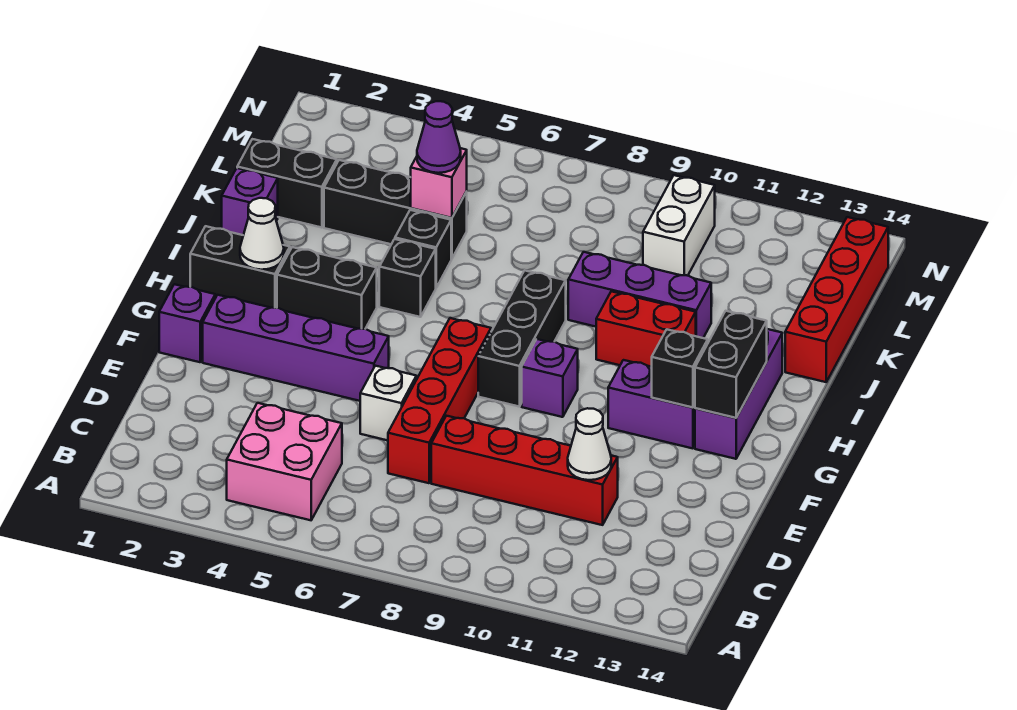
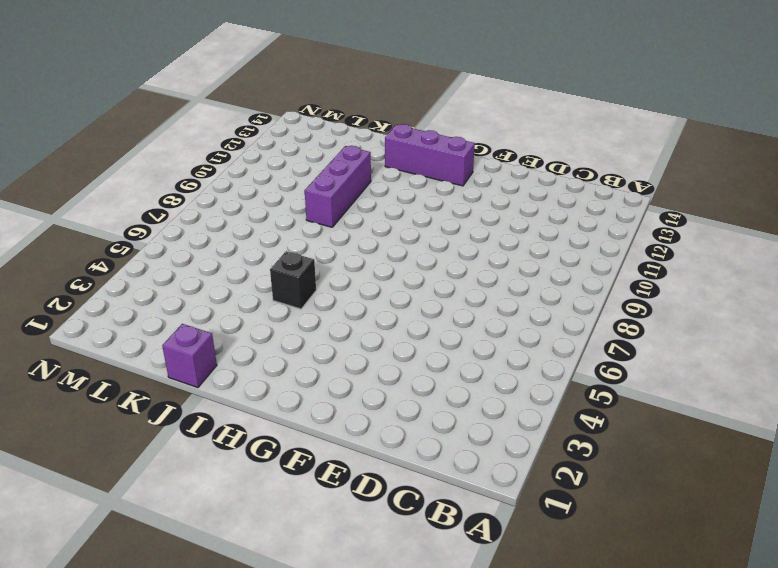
none -> pink brick B4:C5 level 1
none -> red brick D7:G7 level 1
none -> red brick D8:D11 level 1

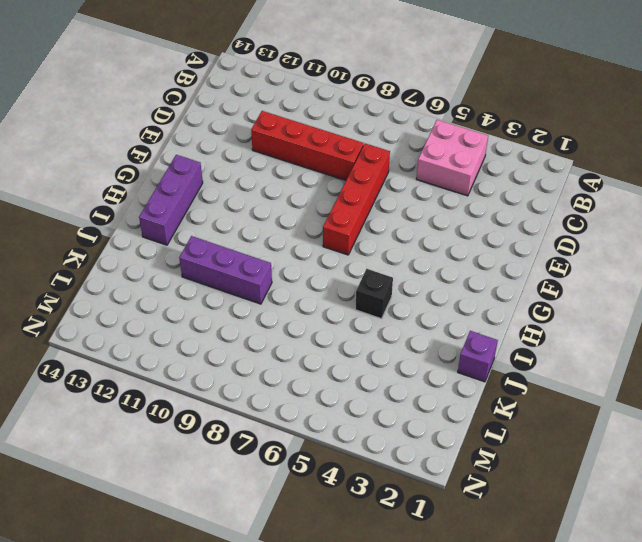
none -> white brick E6 level 1
none -> purple brick F1 level 1
none -> purple brick F2:F5 level 1

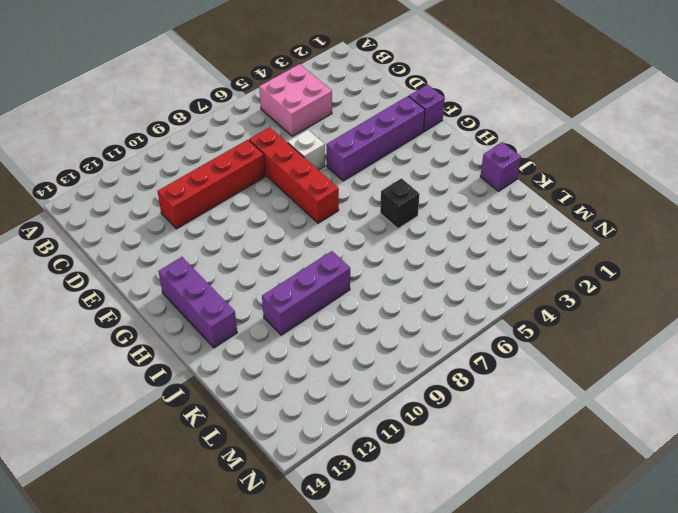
none -> black brick G8:I8 level 1
none -> purple brick G9 level 1
none -> purple brick G11:G12 level 1

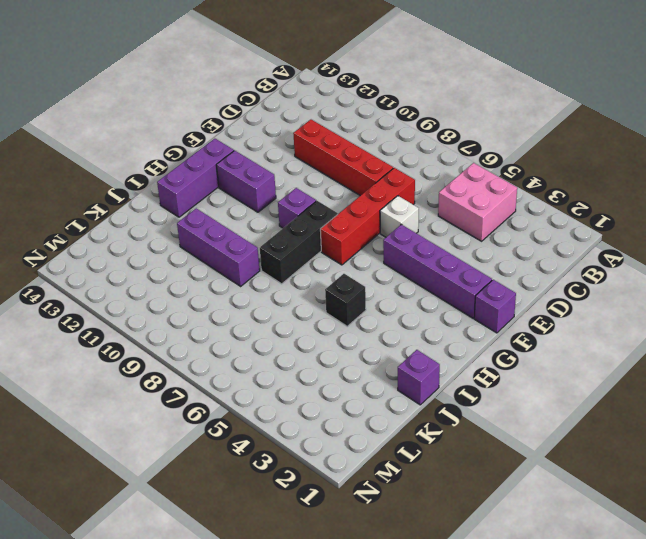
none -> black brick H1:H2 level 1
none -> black brick H3:H4 level 1
none -> red brick I10:I11 level 1

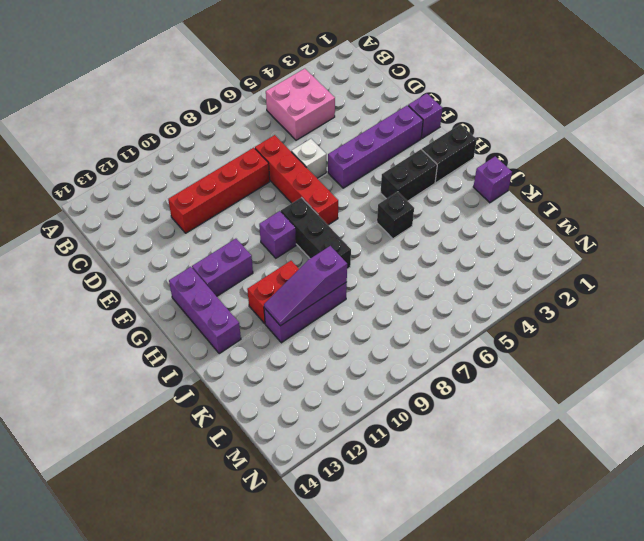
purple slope J9:J11 level 2 top 9 -> none
none -> black brick J5 level 1
none -> red brick J14:M14 level 1
none -> black brick K1:K2 level 1

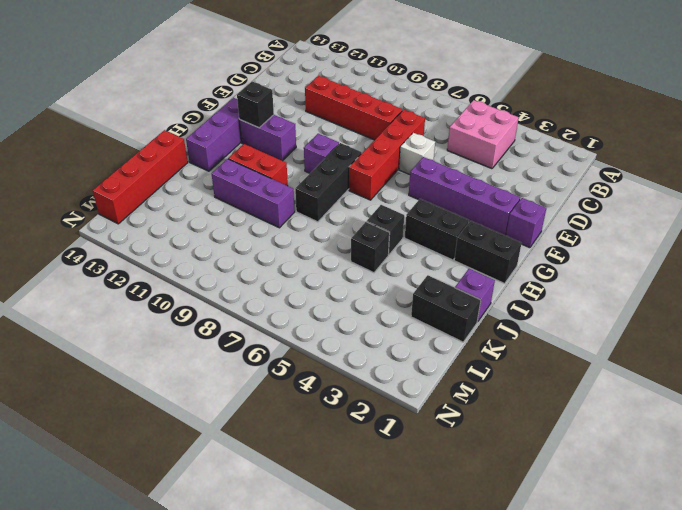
none -> black brick K3:K5 level 1
none -> white brick L10:M10 level 1
none -> white cone D11 level 2

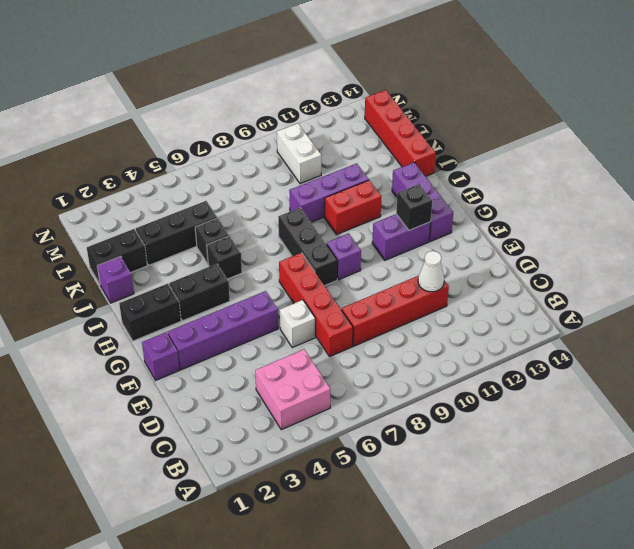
none -> black brick G13:H13 level 2
none -> white cone H2 level 2
none -> pink brick K5 level 2

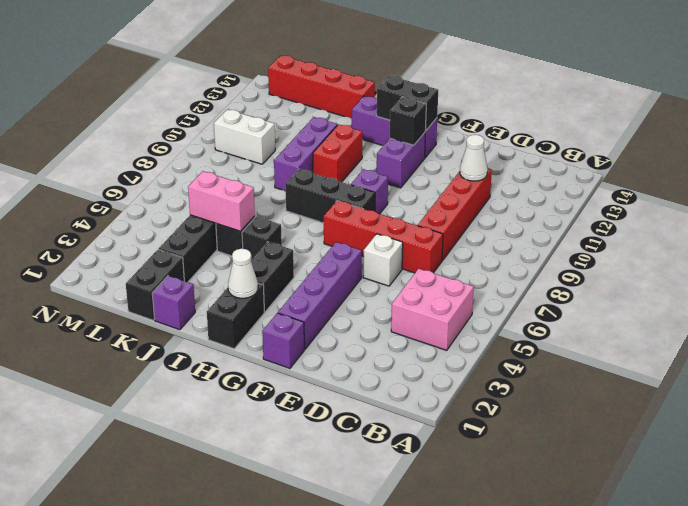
pink brick J5:K5 level 2 -> pink brick K5 level 2
none -> purple cone K5 level 3

